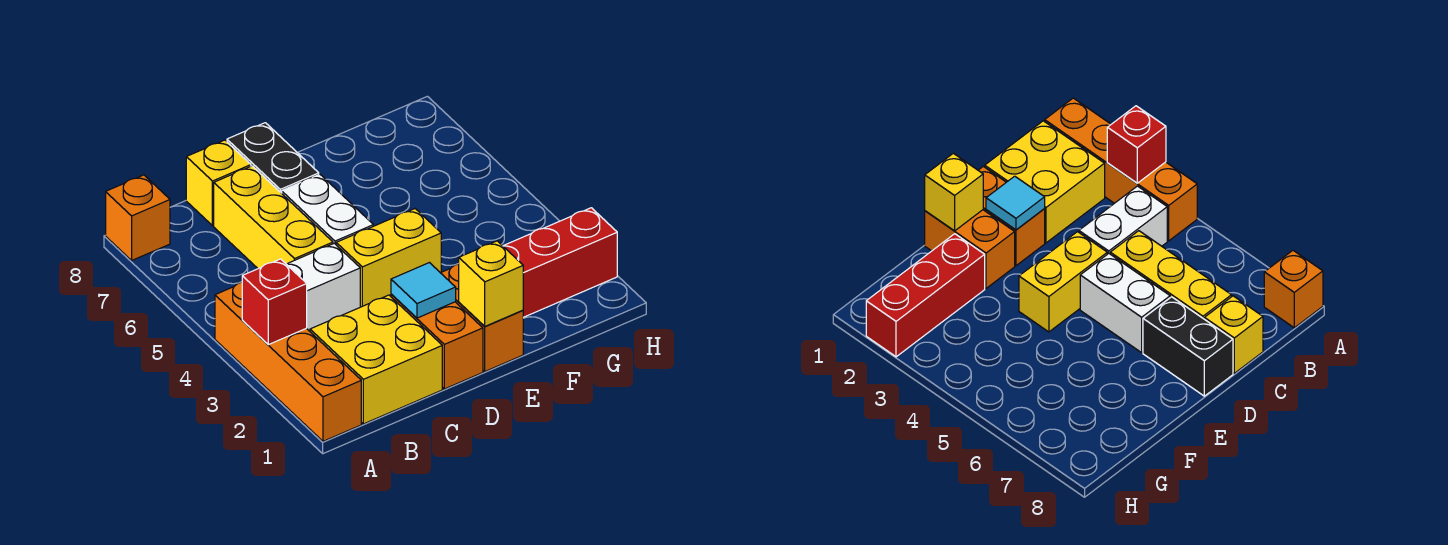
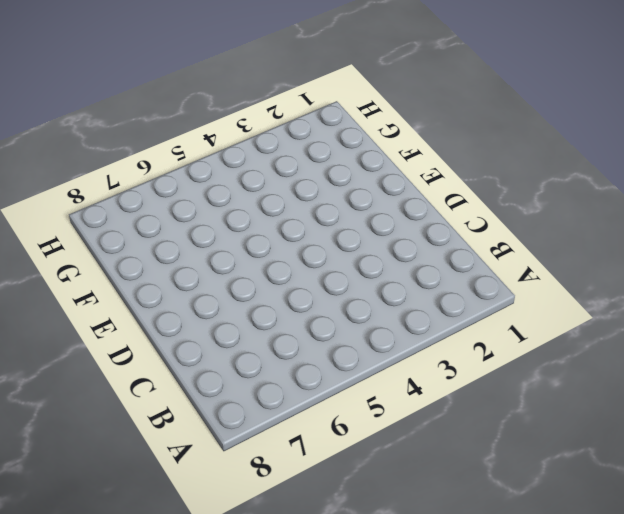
none -> orange brick A1:A4 level 1
none -> orange brick A8 level 1
none -> yellow brick B1:C2 level 1

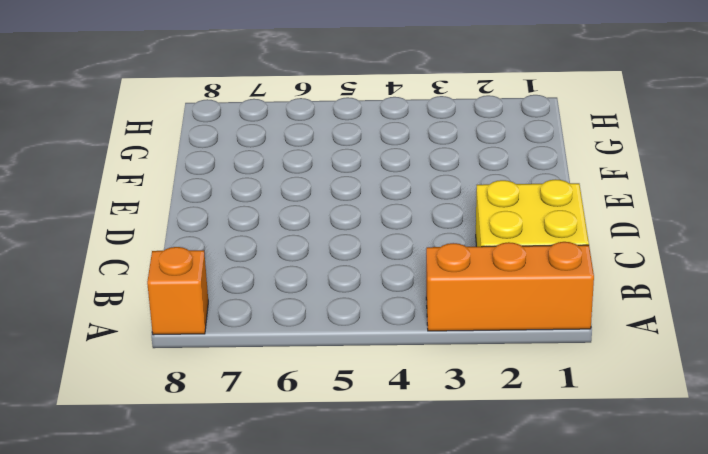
orange brick A1:A3 level 1 -> orange brick A1:A4 level 1
none -> white brick B4:C4 level 1
none -> yellow brick C5:C7 level 1
none -> yellow brick C8 level 1

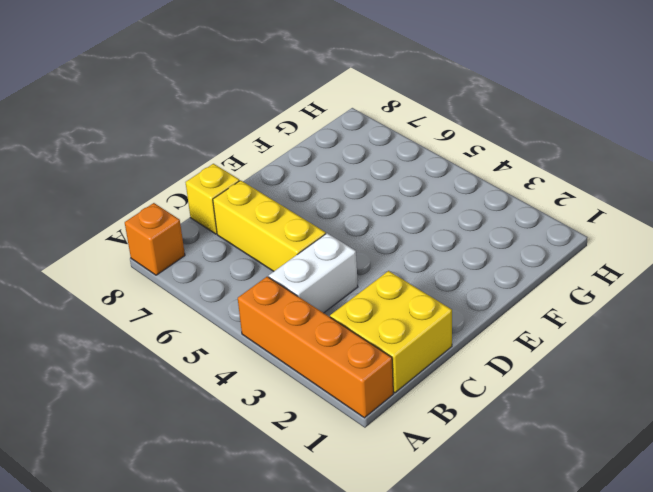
none -> orange brick D1:D2 level 1
none -> yellow brick D4:E4 level 1
none -> white brick D5:D6 level 1

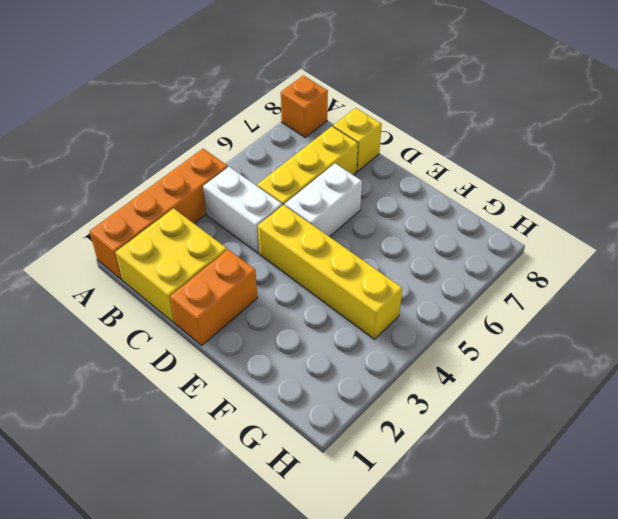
yellow brick D4:G4 level 1 -> yellow brick D4:E4 level 1
none -> black brick D7:D8 level 1
none -> orange brick E1:E2 level 1
none -> red brick F2:H2 level 1

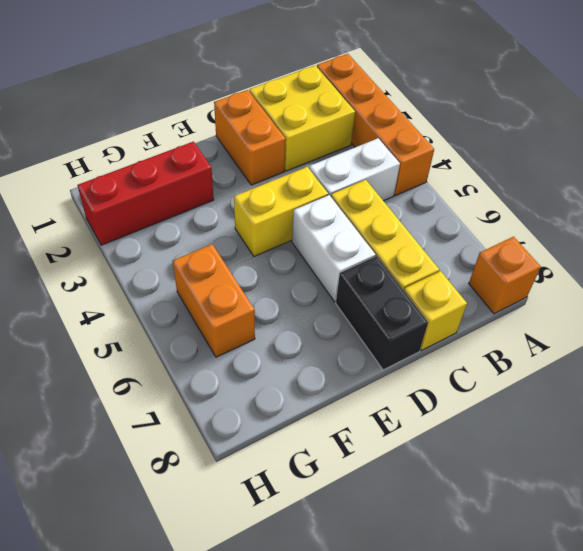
orange brick G5:G6 level 1 -> orange brick E1:E2 level 1
none -> red brick A3 level 2
none -> cyan tile D2 level 2
none -> yellow brick E1 level 2

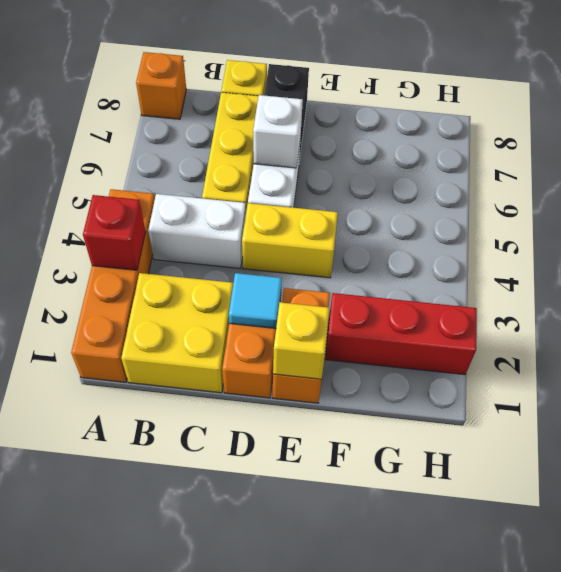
white brick D6 level 2 -> none

